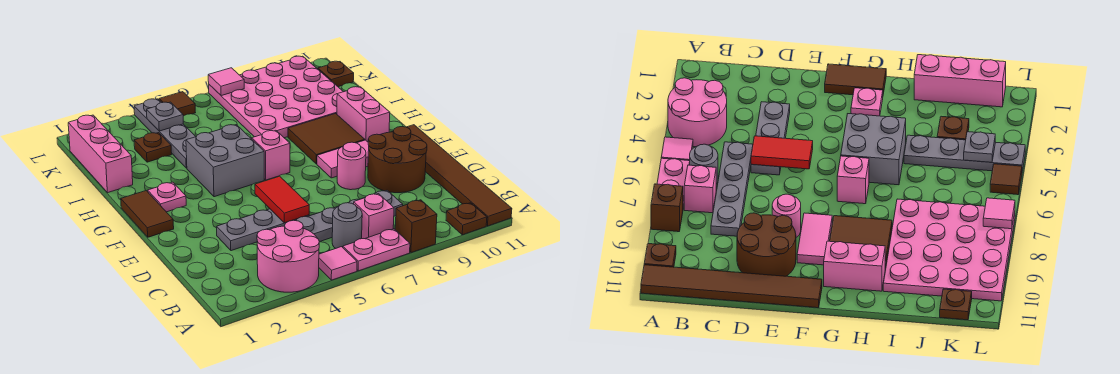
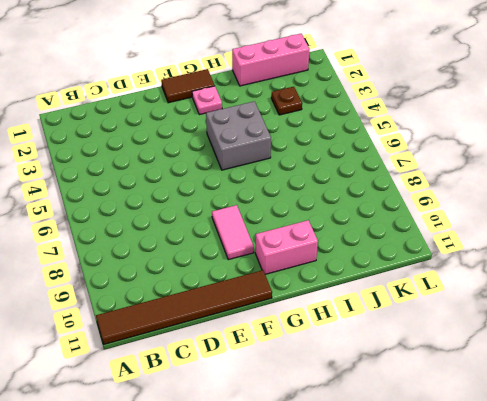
none -> pink round brick A3:B4 level 1
none -> pink tile A5 level 1
none -> pink plate A6:A7 level 1

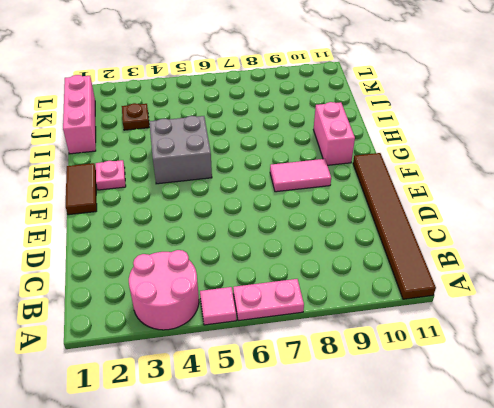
none -> brown brick A8 level 1
none -> brown plate A10 level 1
none -> grey round brick B6 level 1

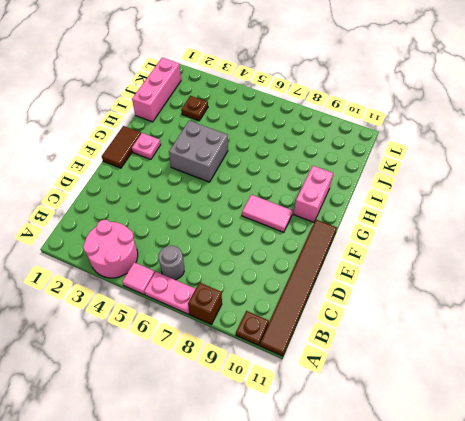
none -> pink brick B7 level 1
none -> grey plate C5:C8 level 1
none -> grey plate D3:D5 level 1

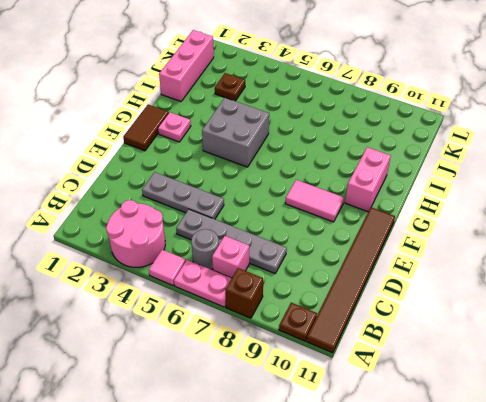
none -> brown round brick D9:E10 level 1
none -> pink round brick E8 level 1
none -> pink brick G6 level 1

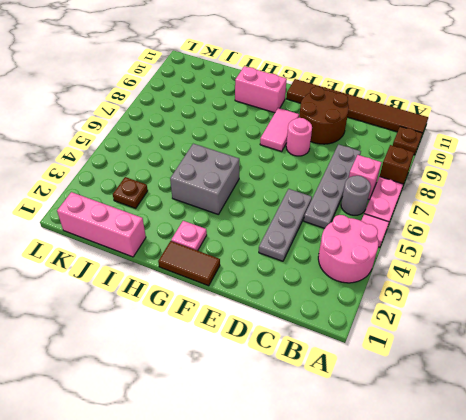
none -> pink brick G6 level 1
none -> brown tile G8:H9 level 1
none -> grey plate I4:L4 level 1

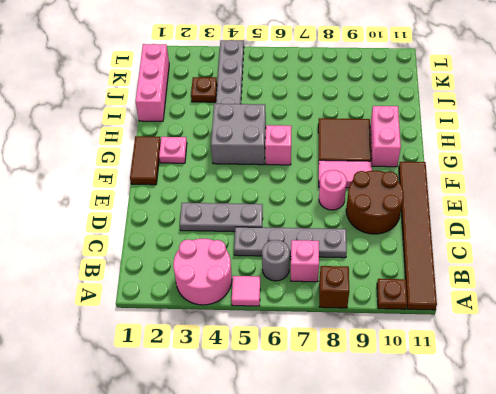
none -> pink plate A6:A7 level 1
none -> pink plate I7:L10 level 1
none -> brown plate K11 level 1

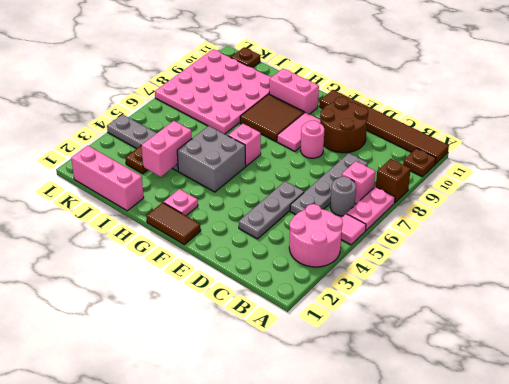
pink brick I3:I4 level 2 -> none
none -> brown tile L5 level 1
none -> red tile D5:E5 level 2
none -> grey plate K4 level 2

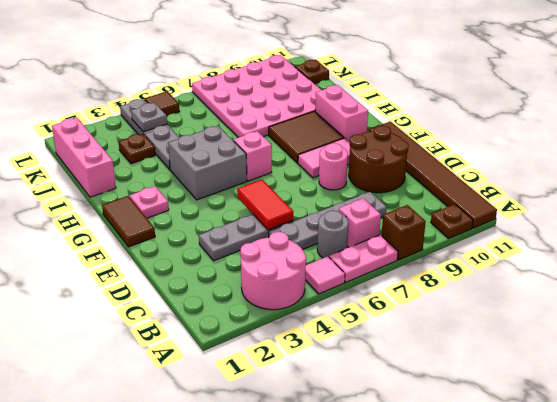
none -> pink tile L7 level 2

